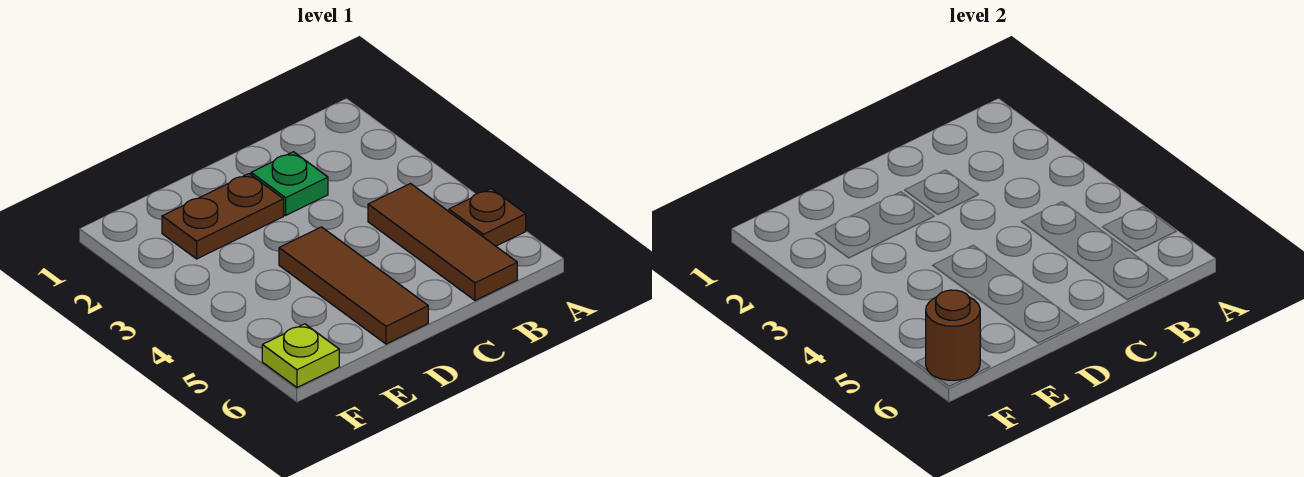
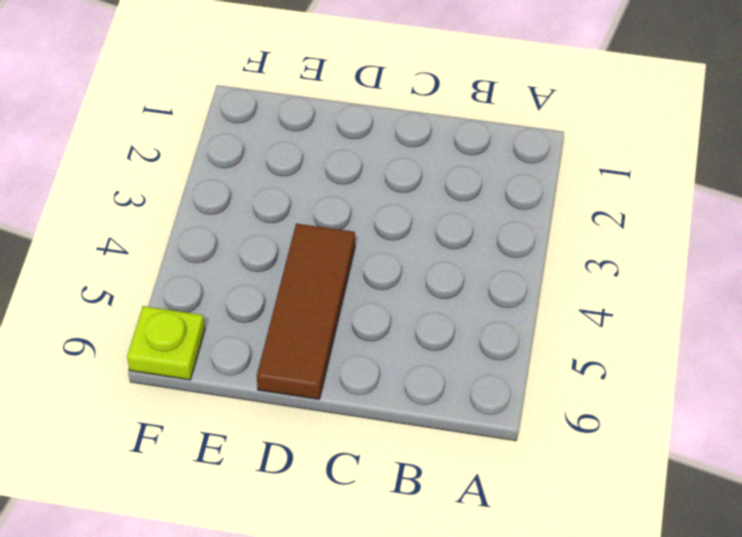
none -> brown plate A5 level 1
none -> brown tile B4:B6 level 1

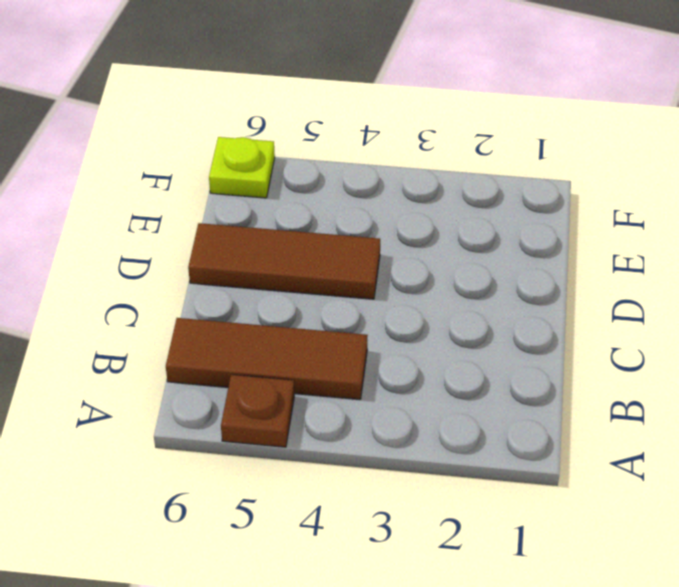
none -> green plate C2 level 1
none -> brown plate D2:E2 level 1

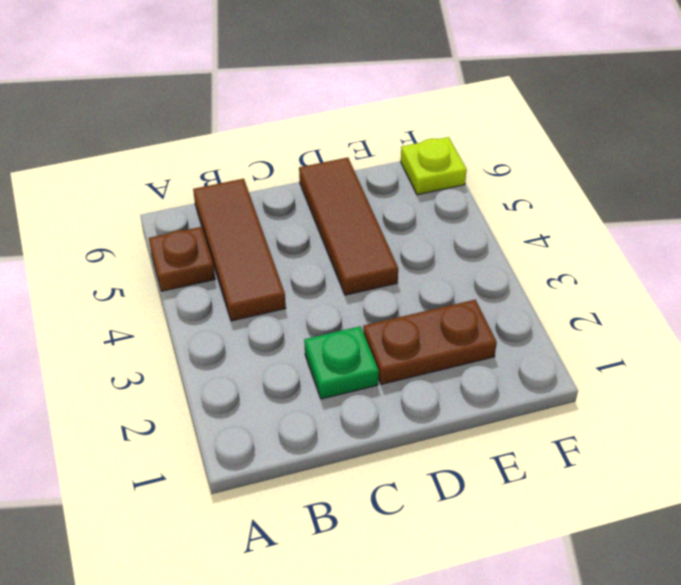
none -> brown round brick F6 level 2

